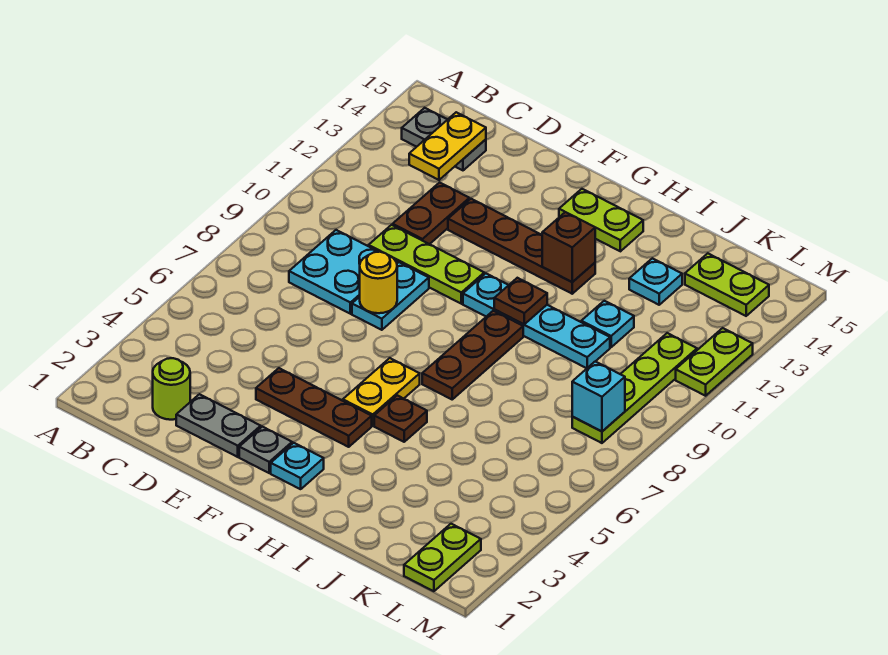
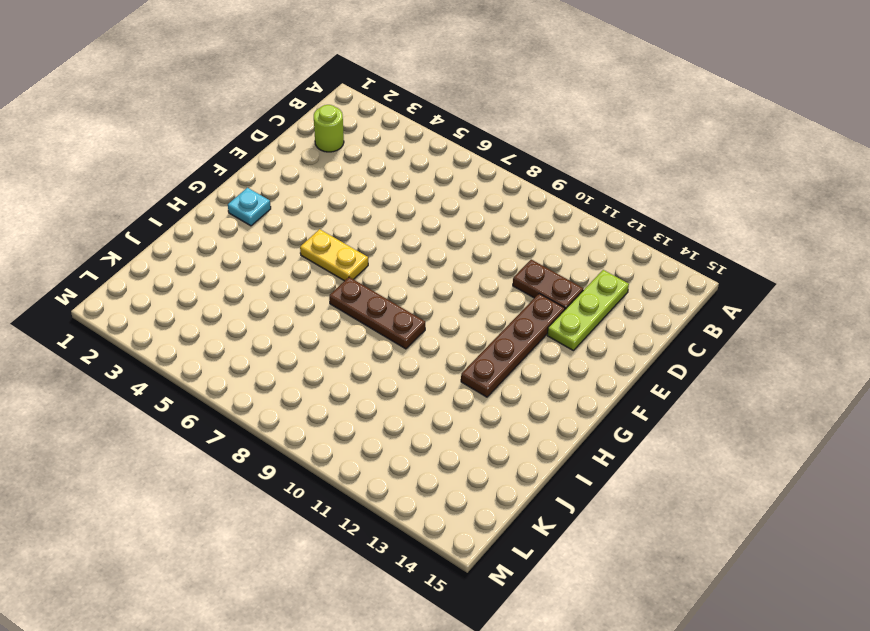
lime plate C13:E13 level 1 -> lime plate D10:F10 level 1
none -> grey plate B14:C14 level 1
none -> cyan plate C8:D9 level 1
none -> grey plate D2:E2 level 1

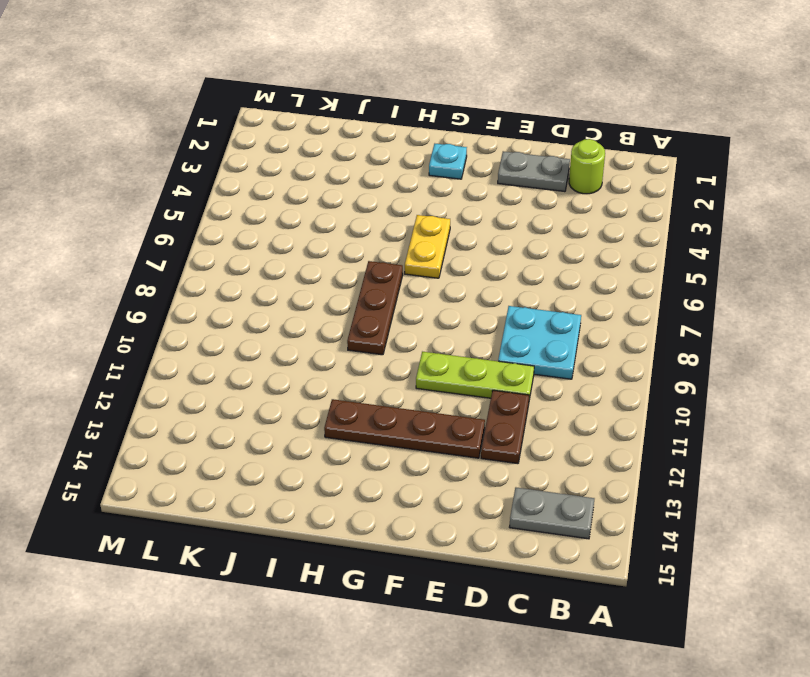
none -> brown plate E4:G4 level 1
none -> cyan plate E8:E9 level 1
none -> grey plate F2 level 1

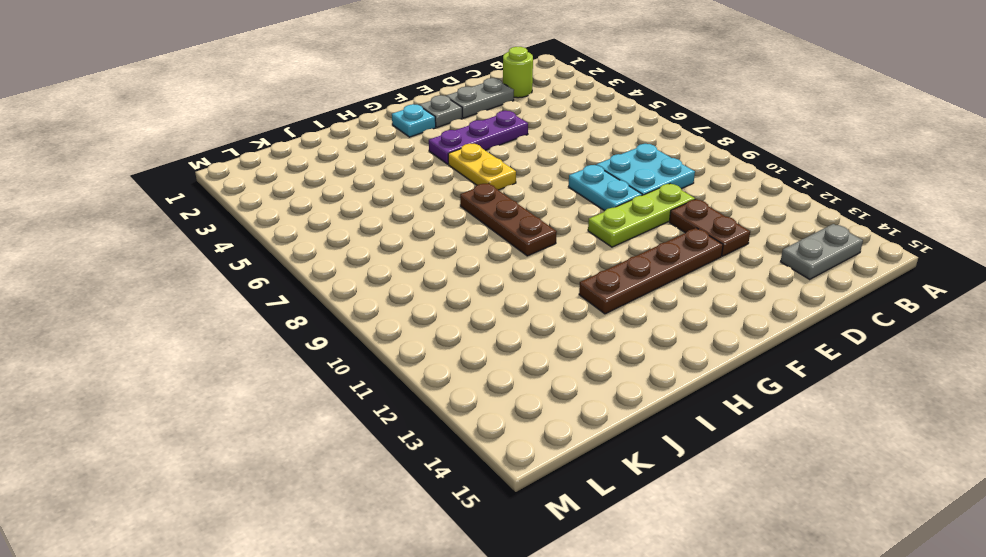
purple plate E4:G4 level 1 -> brown plate E4:G4 level 1
none -> cyan plate G10:J10 level 1
none -> lime plate G14:H14 level 1
none -> brown plate H5 level 1

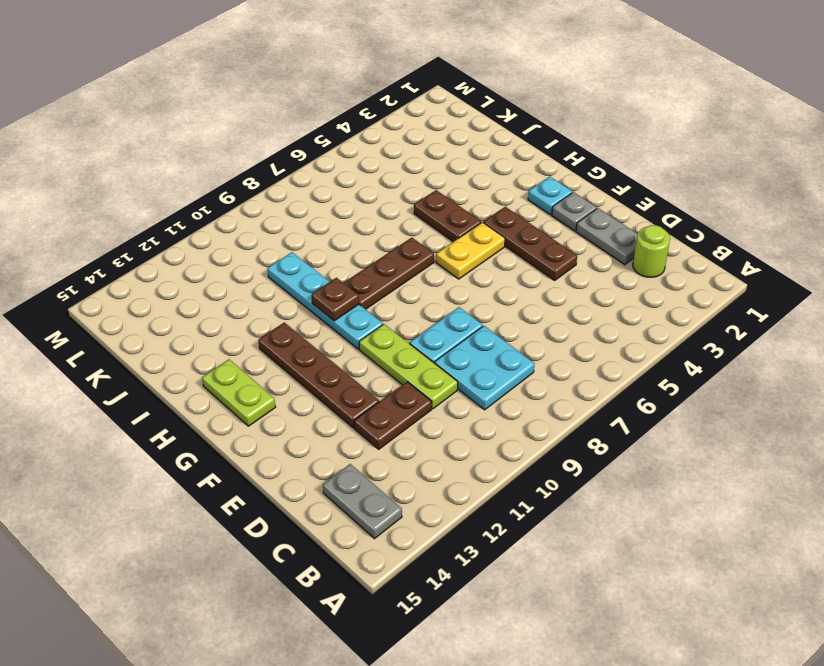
brown plate H5:I5 level 1 -> brown plate H5 level 1
none -> cyan plate J11 level 1
none -> cyan plate J13 level 1
none -> lime plate K14:L14 level 1

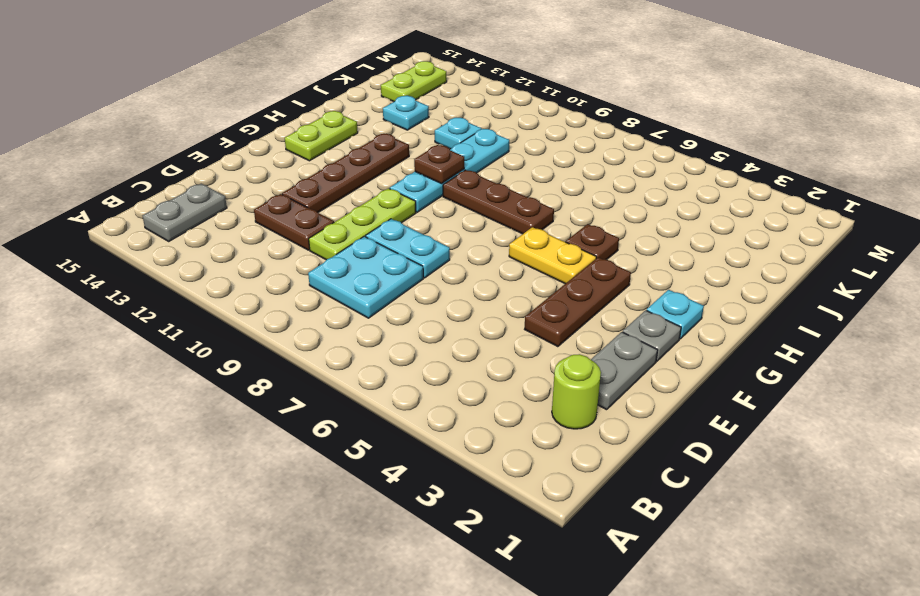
none -> lime plate L1:L2 level 1
none -> lime plate L8:L11 level 1
none -> lime plate M11:M12 level 1

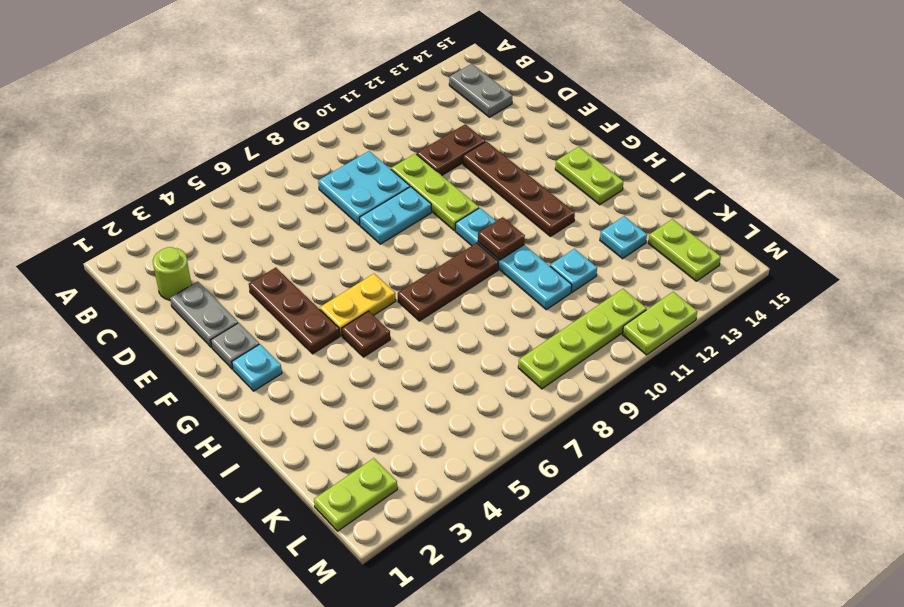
none -> yellow plate C13:C14 level 2
none -> yellow round brick E8 level 2
none -> brown brick H12 level 2

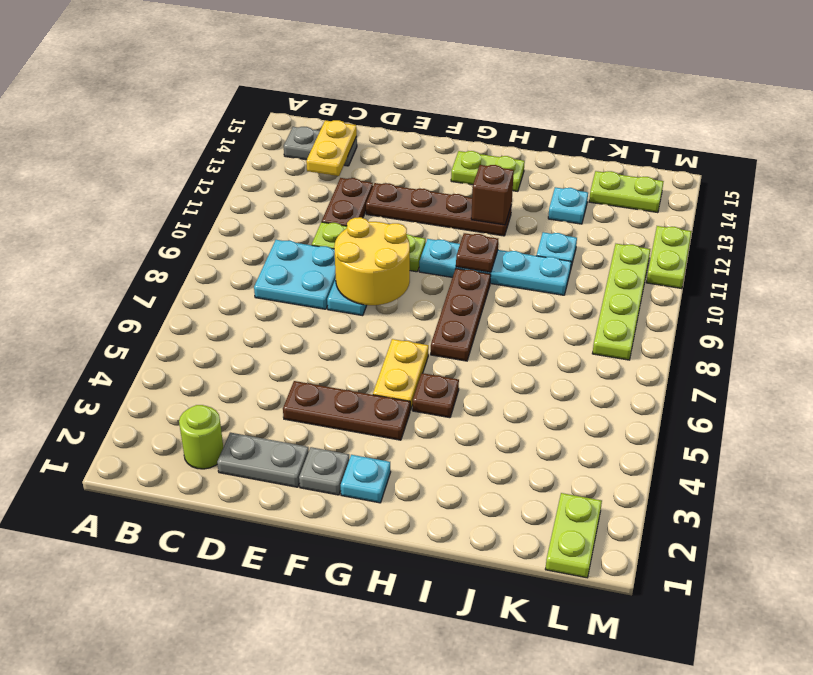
yellow round brick E8:F9 level 2 -> yellow round brick E8 level 2
none -> cyan brick L8 level 2

